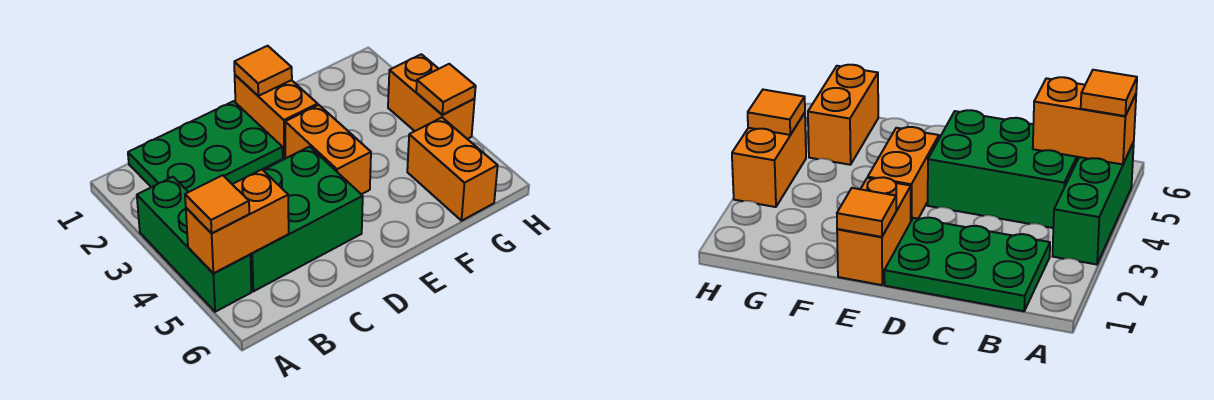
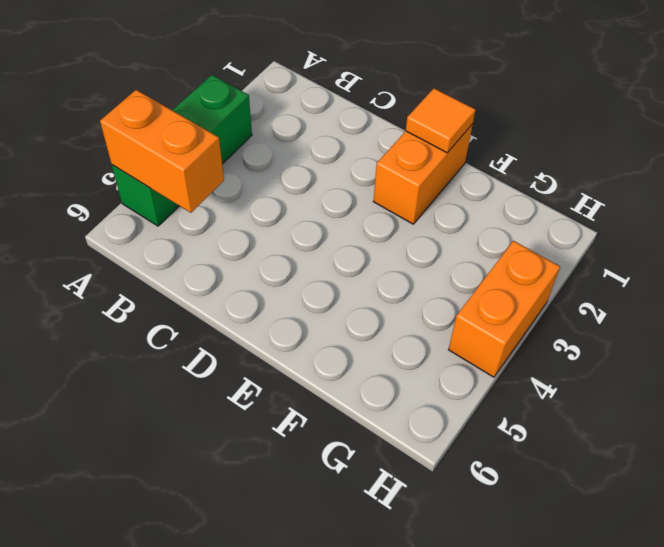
none -> green plate B1:D2 level 1
none -> green brick B4:D5 level 1

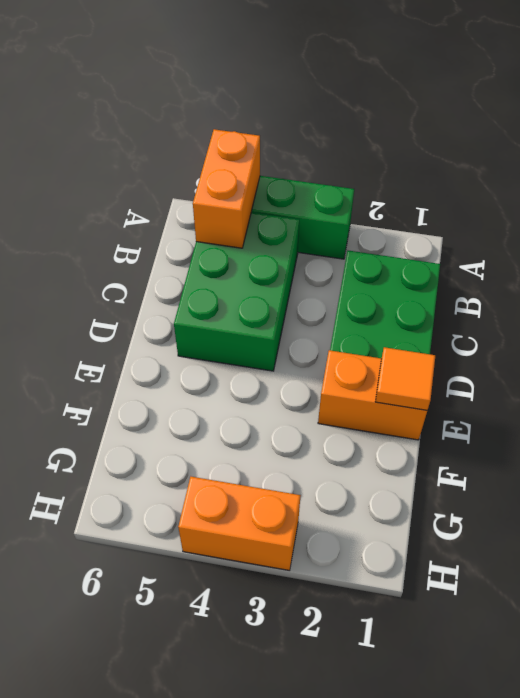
none -> orange brick E3:E4 level 1
none -> orange brick G5:G6 level 1

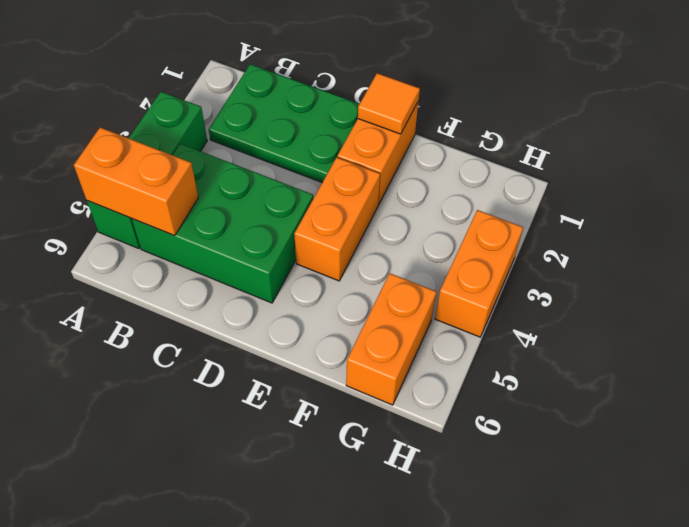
none -> orange tile H4 level 2
none -> orange tile A5 level 3

